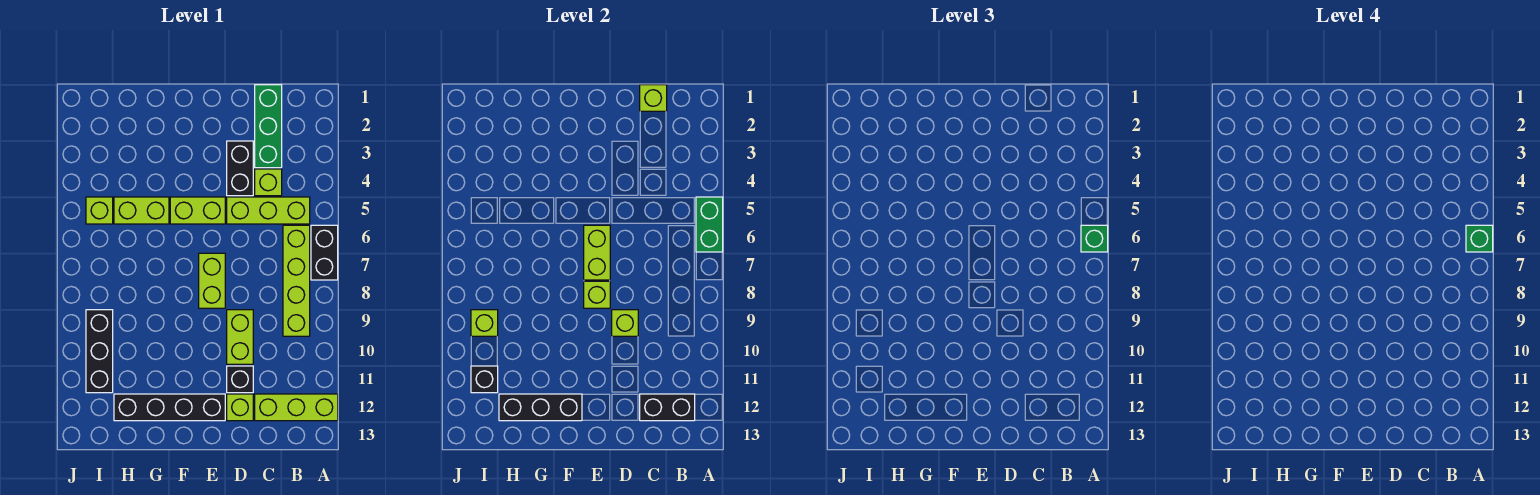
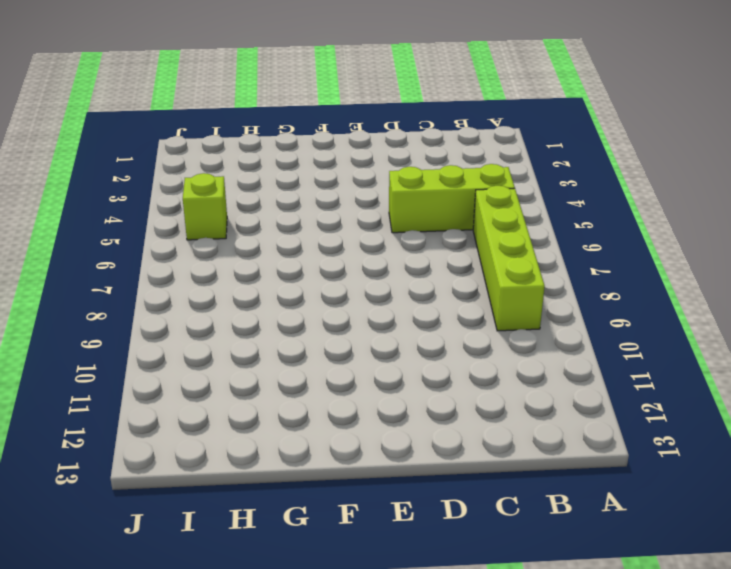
none -> black brick A6:A7 level 1
none -> lime brick A12:C12 level 1
none -> green brick C1:C3 level 1

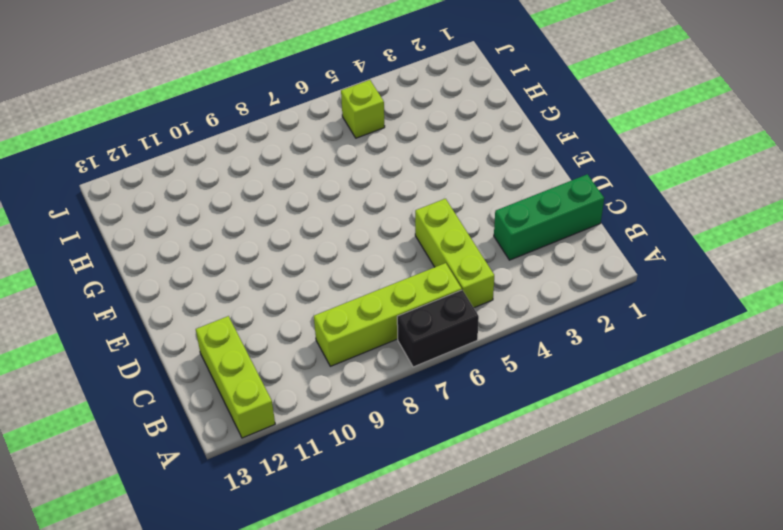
none -> lime brick C4 level 1
none -> black brick D3:D4 level 1
none -> lime brick D9:D10 level 1

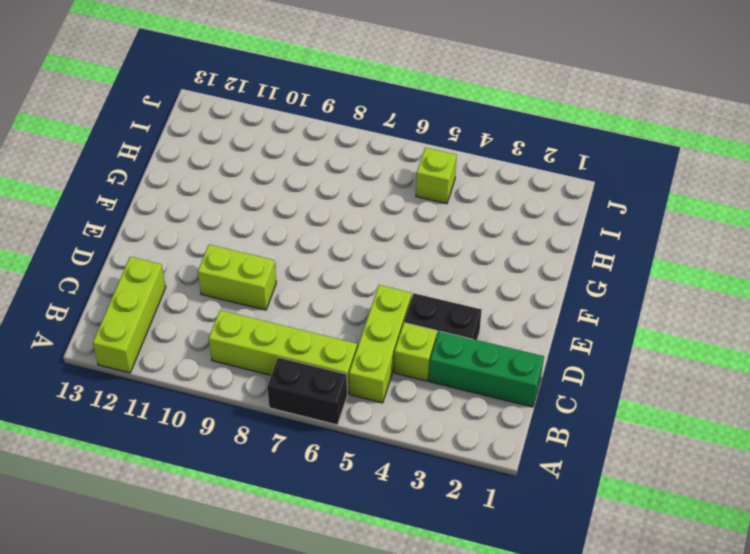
none -> black brick D11 level 1
none -> lime brick D12 level 1
none -> lime brick E5:F5 level 1

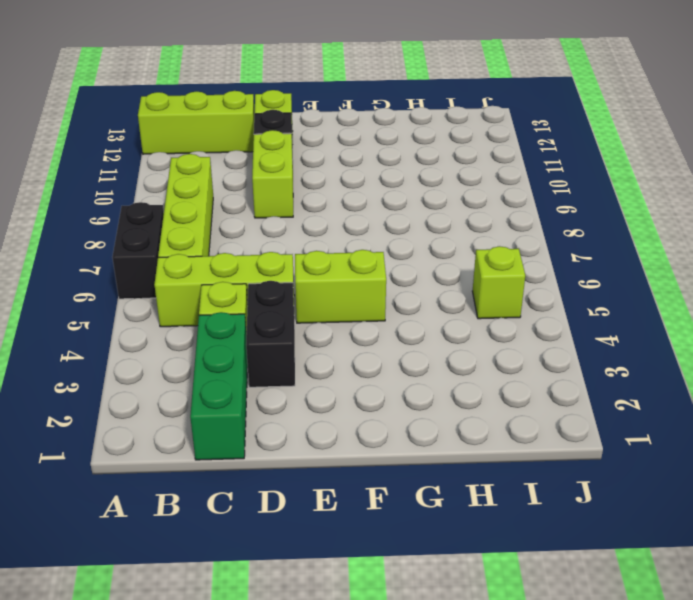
none -> lime brick E7:E8 level 1
none -> black brick E12:H12 level 1
none -> lime brick G5:H5 level 1

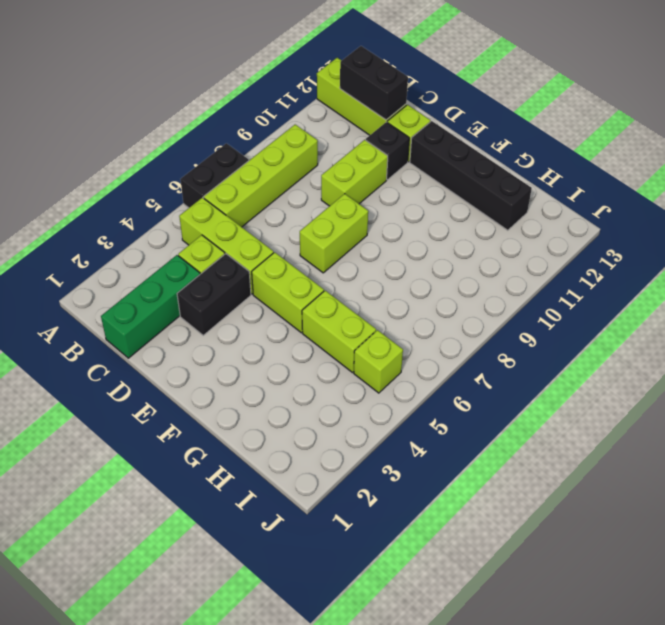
none -> black brick I9:I11 level 1
none -> green brick A5:A6 level 2
none -> lime brick C1 level 2

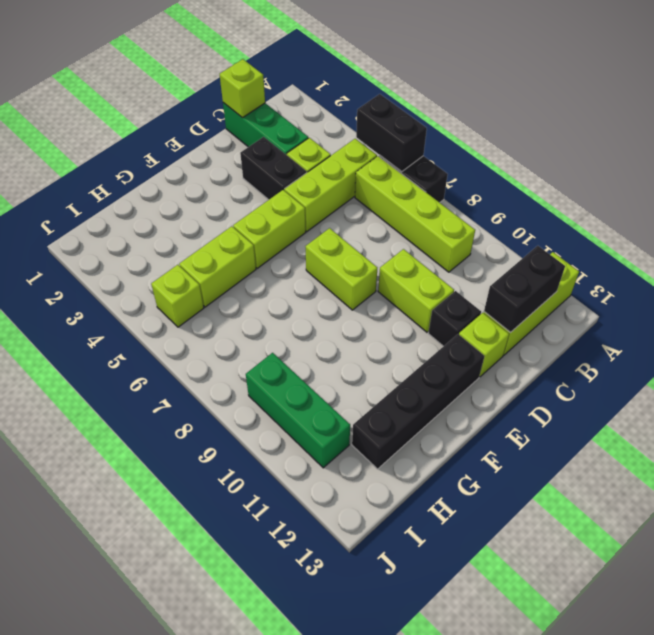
black brick A5:A6 level 2 -> green brick A5:A6 level 2
green brick I9:I11 level 1 -> black brick I9:I11 level 1
none -> lime brick D9 level 2
none -> lime brick E6:E7 level 2
none -> lime brick E8 level 2

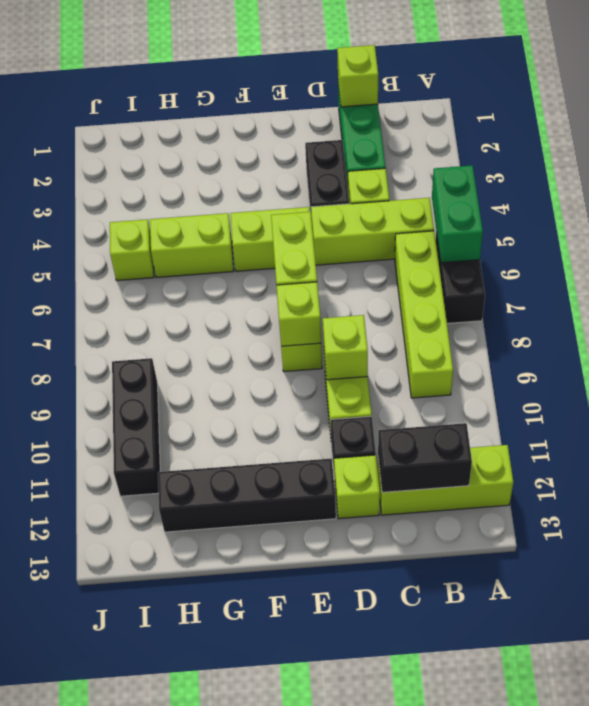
none -> black brick F12:H12 level 2
none -> lime brick I9 level 2
none -> black brick I11 level 2

